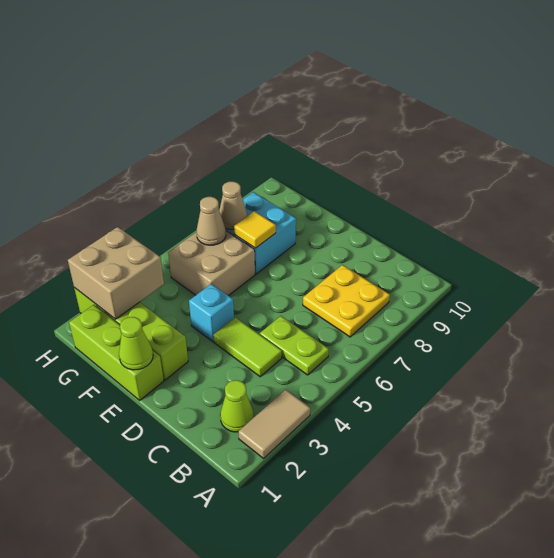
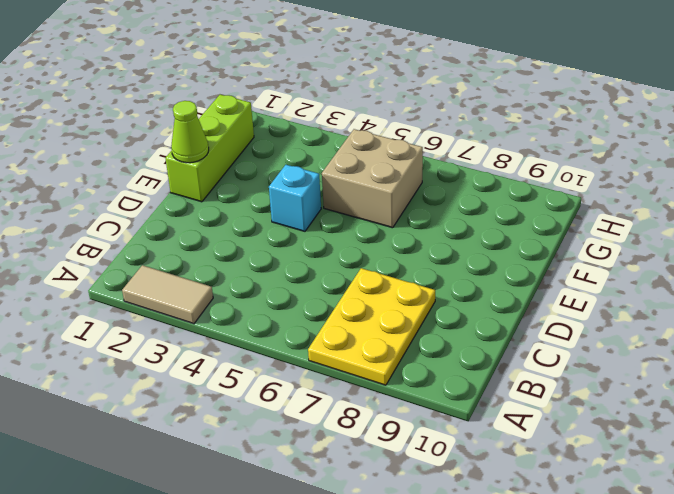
yellow plate A7:C8 level 1 -> yellow plate B7:C8 level 1
none -> lime cone B2 level 1
none -> lime plate B5:C5 level 1
none -> lime tile C4:D4 level 1

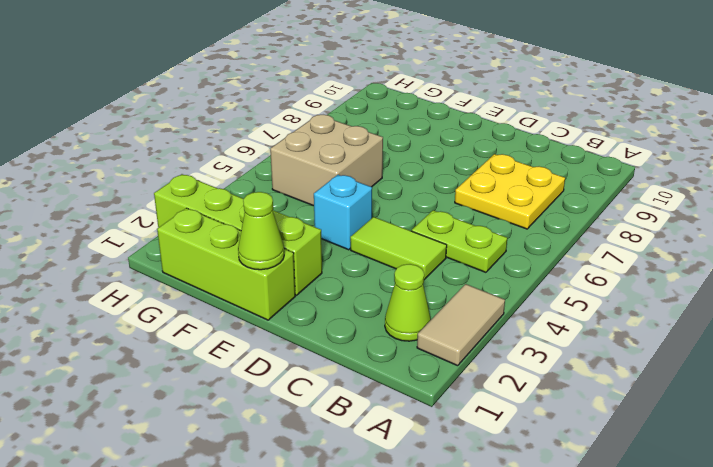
none -> cyan brick F7:G8 level 1
none -> yellow tile F7 level 2
none -> tan brick G2:H3 level 2

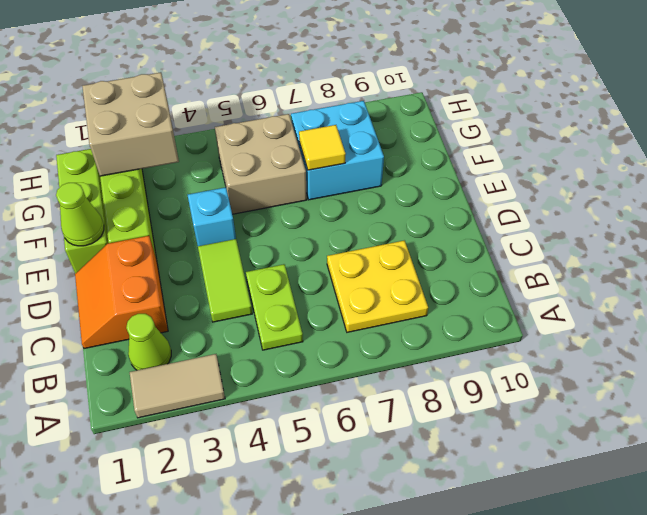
orange slope C1:D2 level 1 top 2 -> none
none -> tan cone G6 level 2
none -> tan cone G7 level 2

